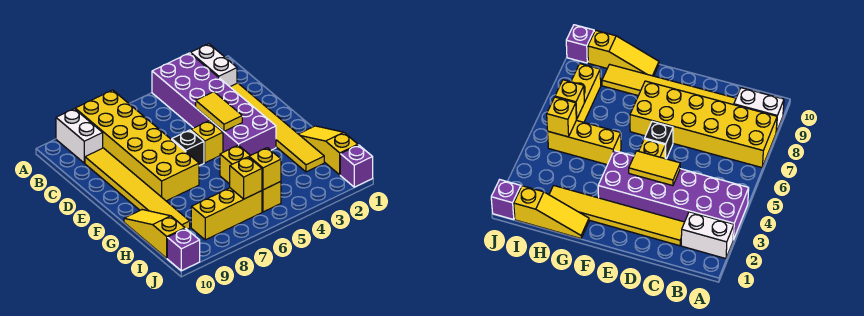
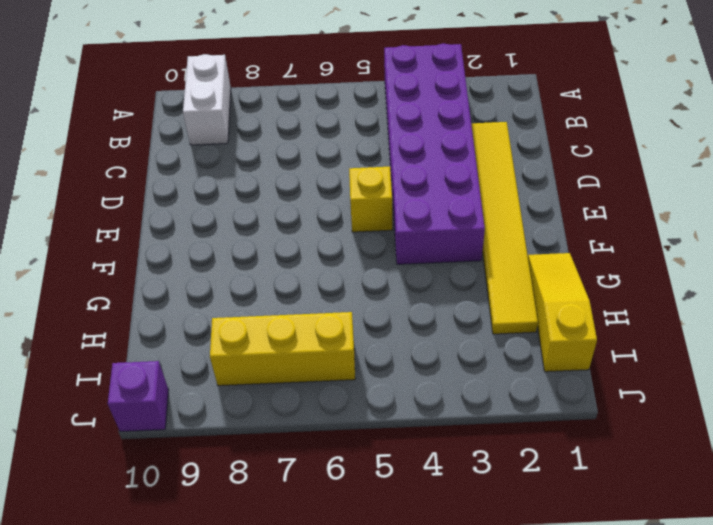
none -> white brick A2:B2 level 1
none -> yellow brick A7:F8 level 1
none -> yellow tile C9:H9 level 1

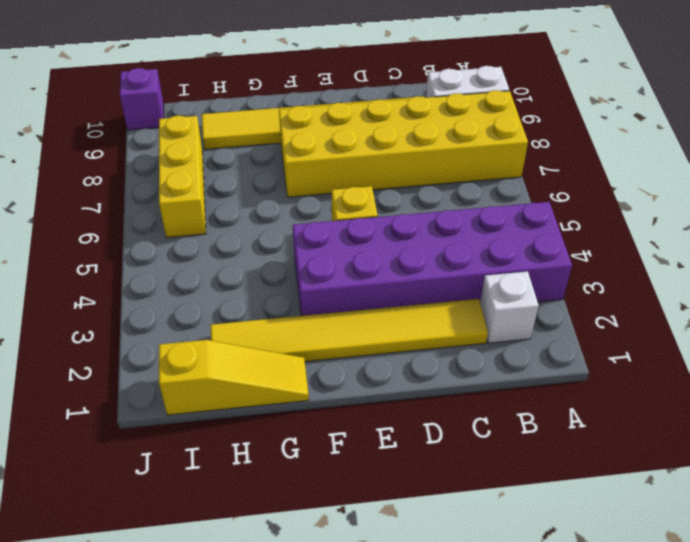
white brick B2 level 1 -> white brick A2:B2 level 1
none -> black brick E6 level 1
none -> yellow brick G5:I5 level 1
none -> yellow slope G10:I10 level 1 top I

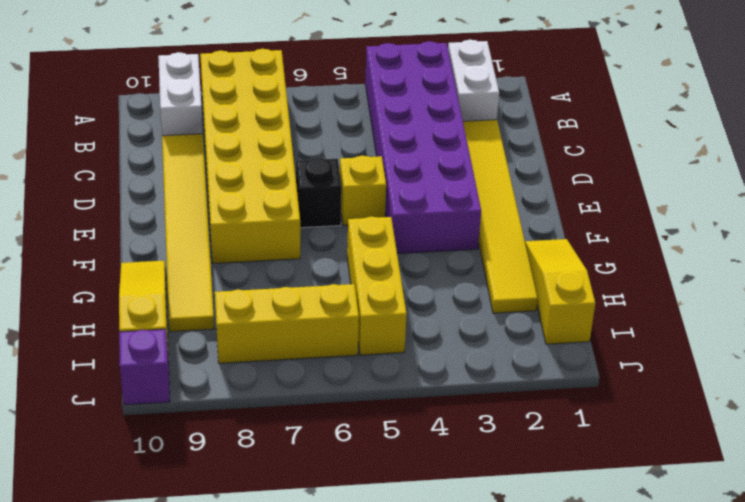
none -> purple brick J1 level 1
none -> yellow tile D4:E4 level 2
none -> yellow brick I5 level 2

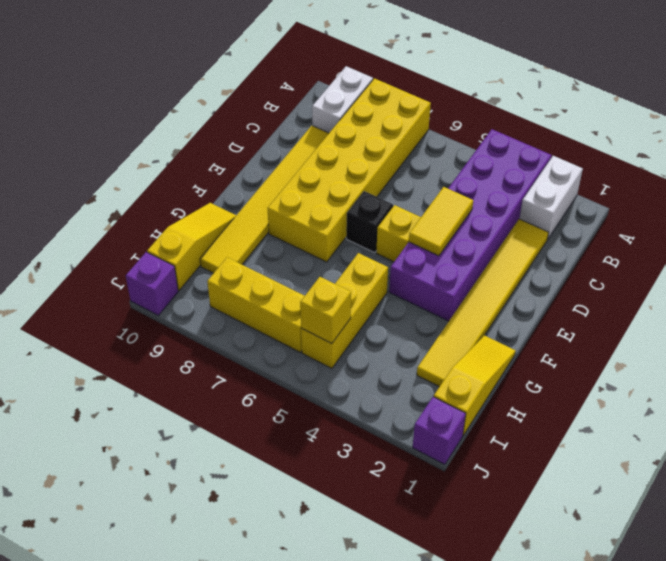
none -> yellow brick I6 level 2

